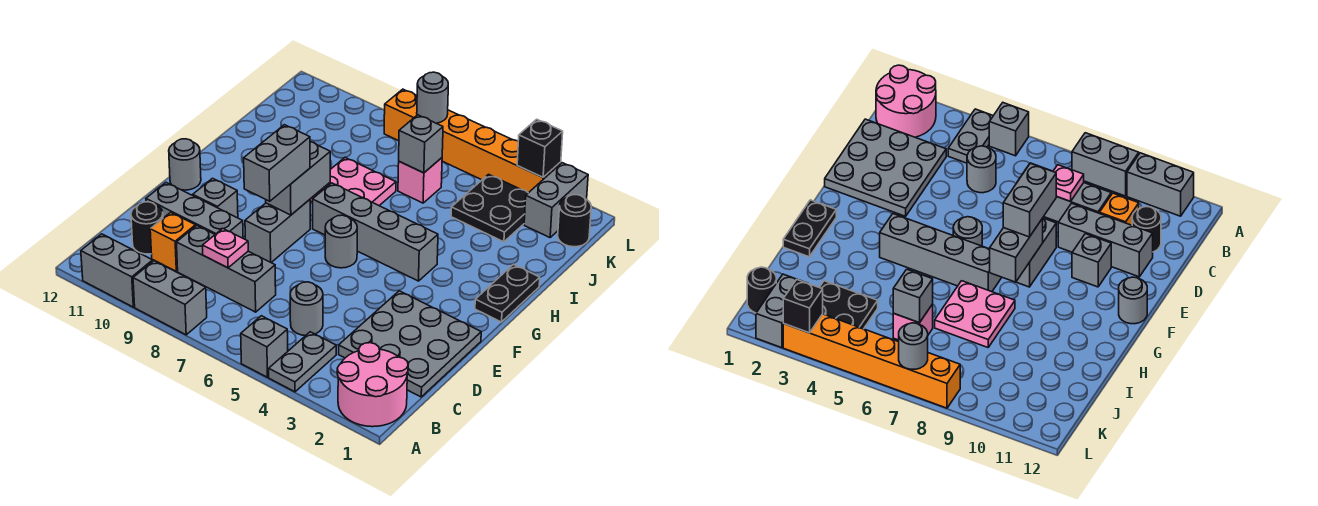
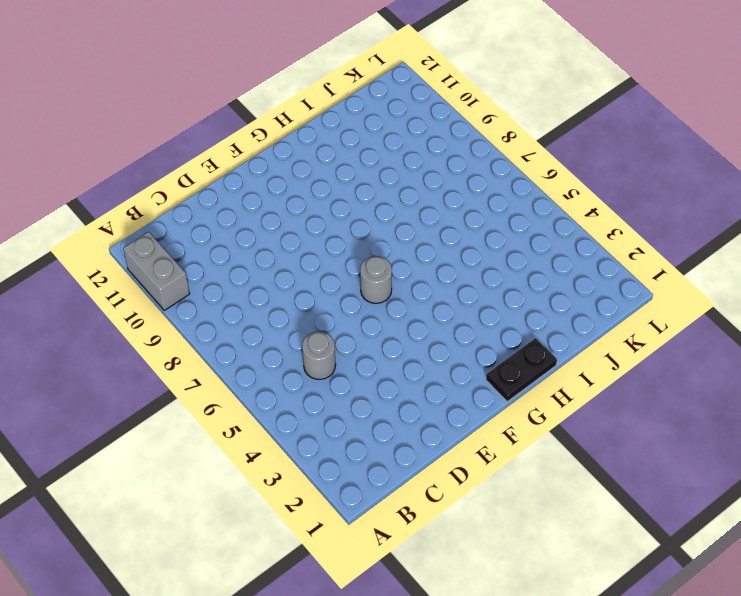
none -> pink round brick A1:B2 level 1
none -> grey plate A4:B4 level 1
none -> grey brick A5 level 1

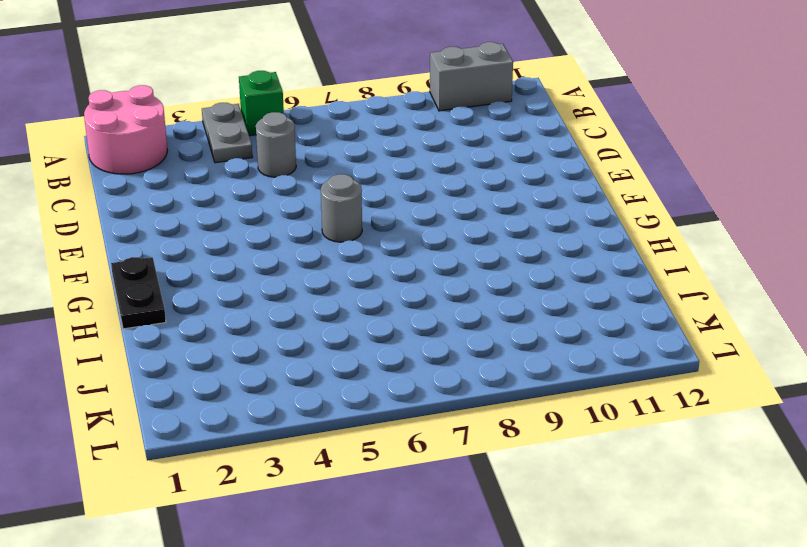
green brick A5 level 1 -> grey brick A5 level 1
none -> grey brick A8:A9 level 1
none -> grey plate C1:E3 level 1
none -> grey brick C7:C9 level 1

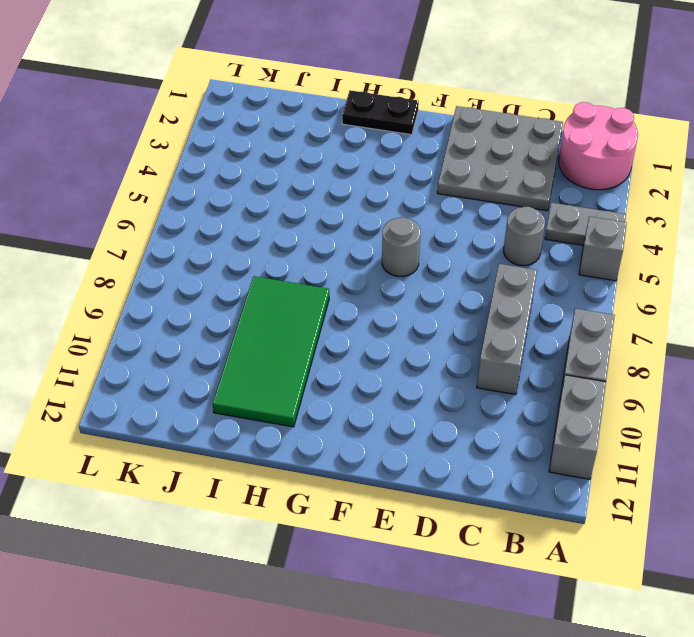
green tile H8:I11 level 1 -> pink plate H7:I8 level 1
none -> orange brick C10 level 1
none -> black round brick C11 level 1
none -> grey brick D9:D11 level 1

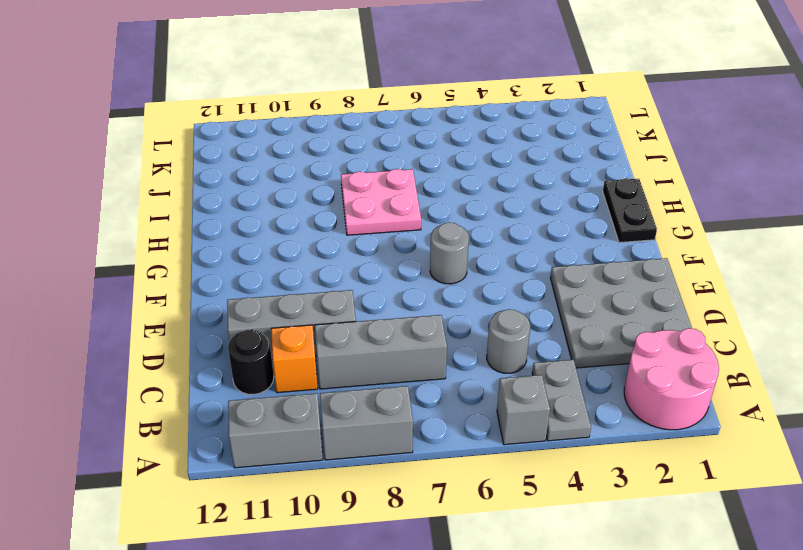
none -> grey brick E8:F8 level 1
none -> grey brick E10 level 1
none -> grey round brick F12 level 1

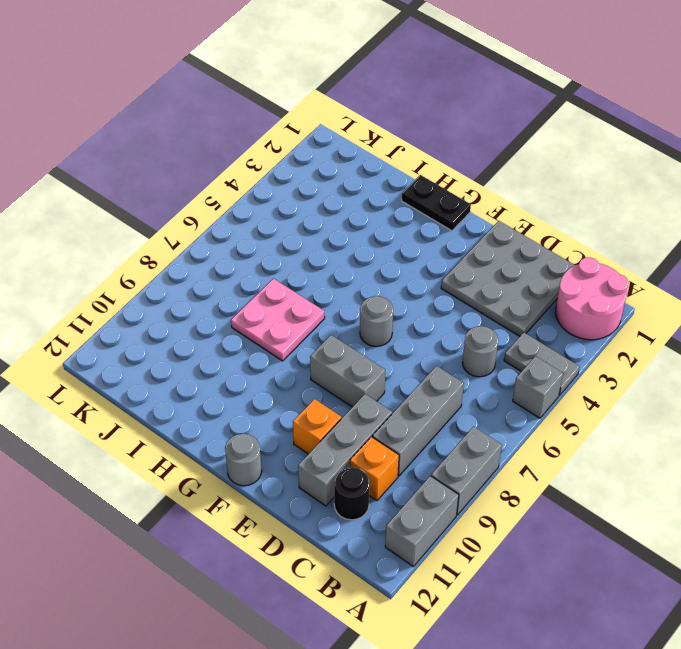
orange brick E10 level 1 -> grey brick E10 level 1
none -> grey brick G4:G7 level 1
none -> black plate J3:K4 level 1
none -> pink brick J6 level 1

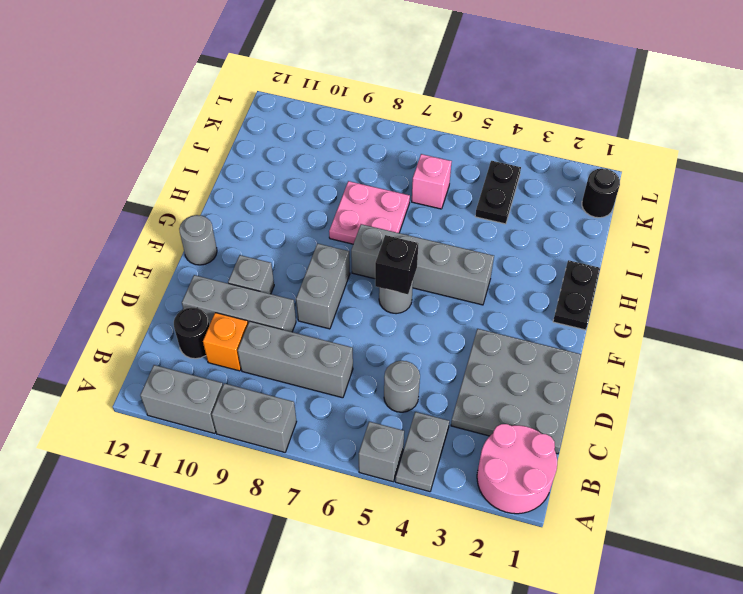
black brick F6 level 2 -> black brick L3 level 2
black plate J4:K4 level 1 -> black plate J3:K4 level 1
none -> grey brick K2:L2 level 1
none -> orange brick L3:L8 level 1
none -> pink plate C8 level 2

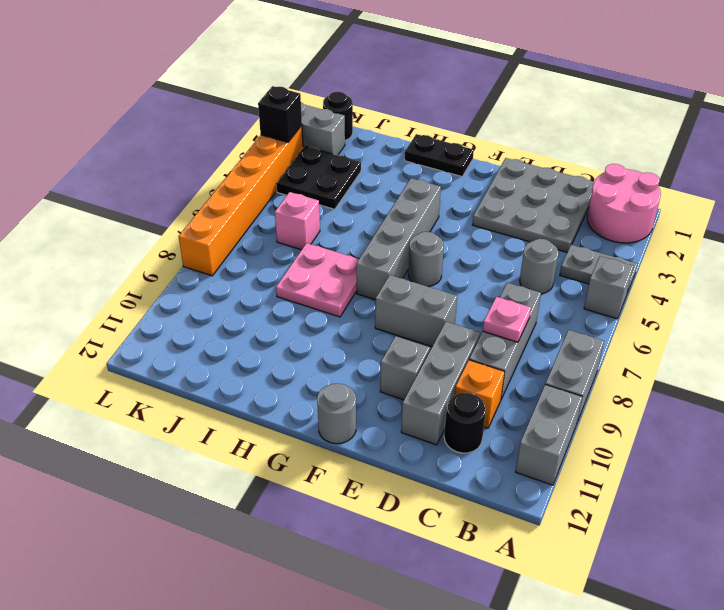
none -> grey brick F8:G8 level 2
none -> grey brick J6 level 2
none -> grey round brick L7 level 2

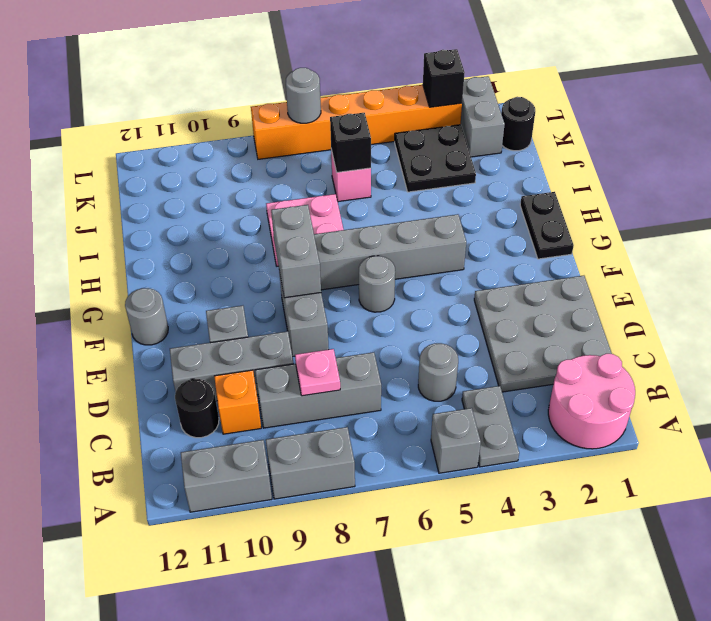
black brick J6 level 2 -> grey brick J6 level 2
none -> grey brick E8:F8 level 3

